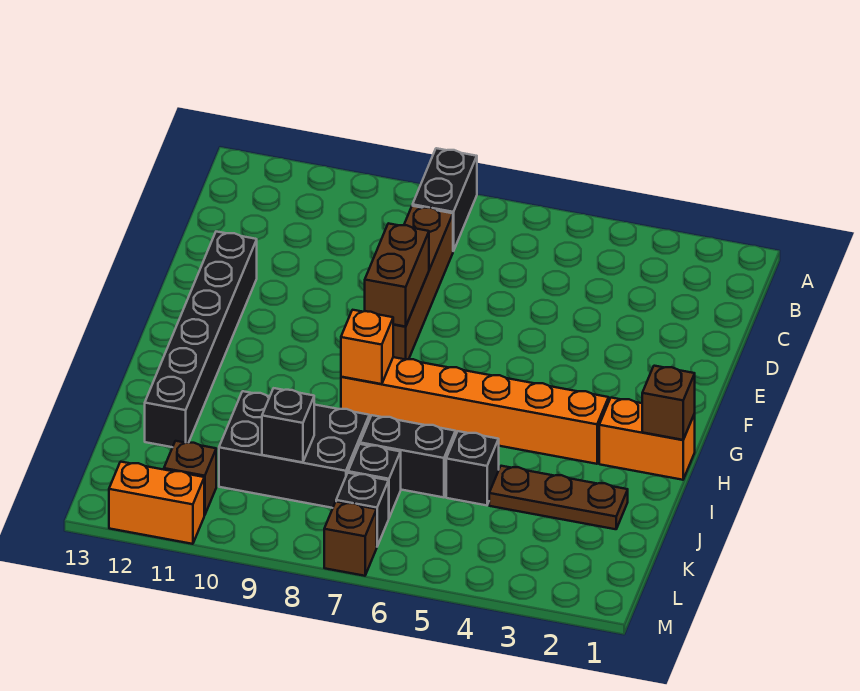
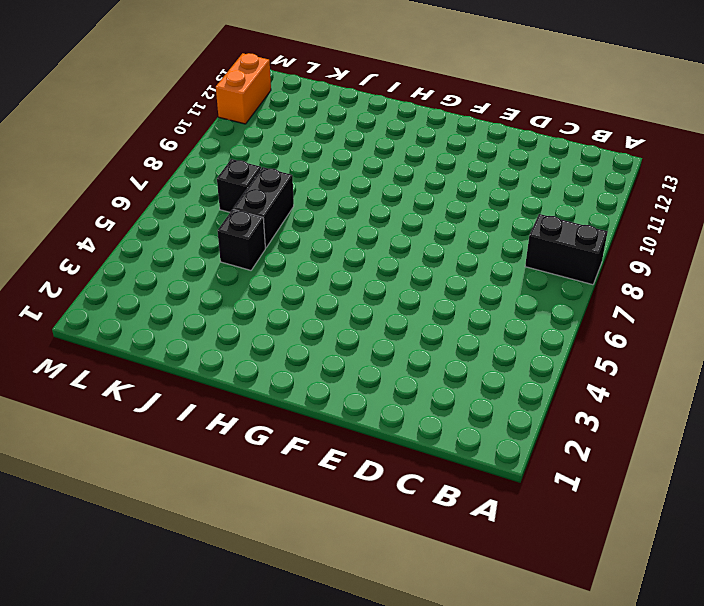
none -> brown brick C8:F8 level 1
none -> black brick E12:J12 level 1
none -> orange brick H1:H2 level 1

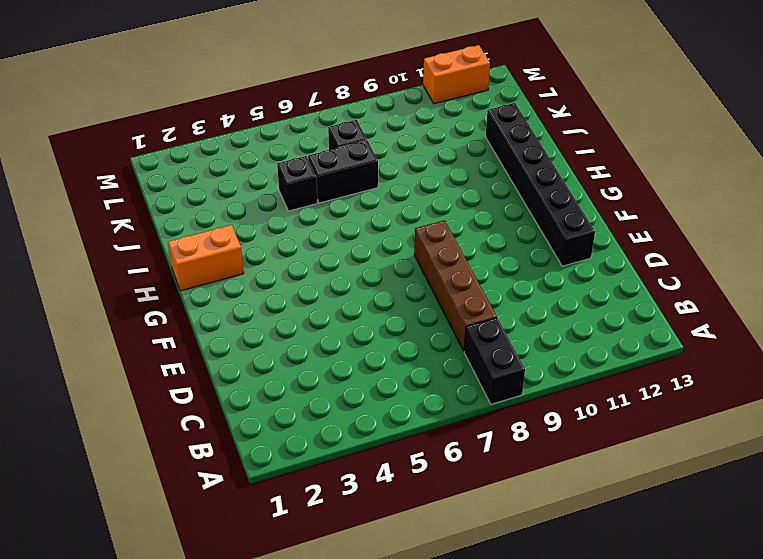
none -> orange brick H3:H8 level 1
none -> brown plate J2:J4 level 1
none -> black brick J8:K10 level 1

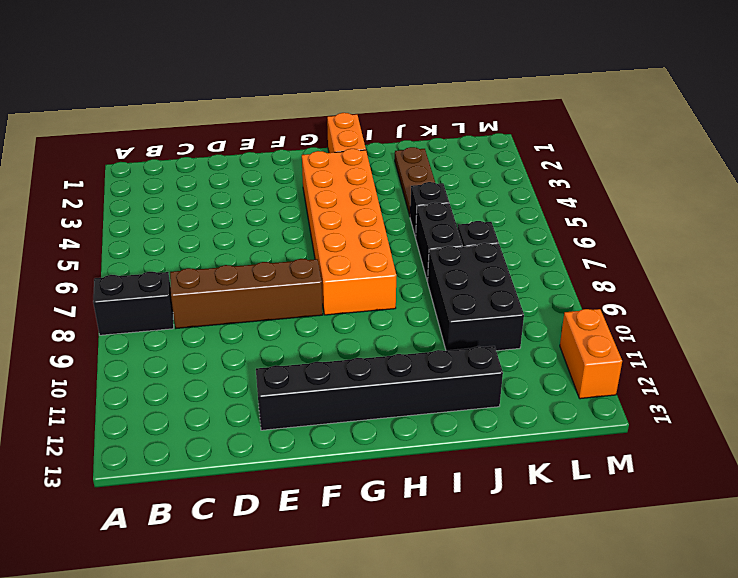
orange brick G3:H8 level 1 -> orange brick H3:H8 level 1
none -> black brick L7 level 1
none -> brown brick L11 level 1
none -> brown brick M7 level 1

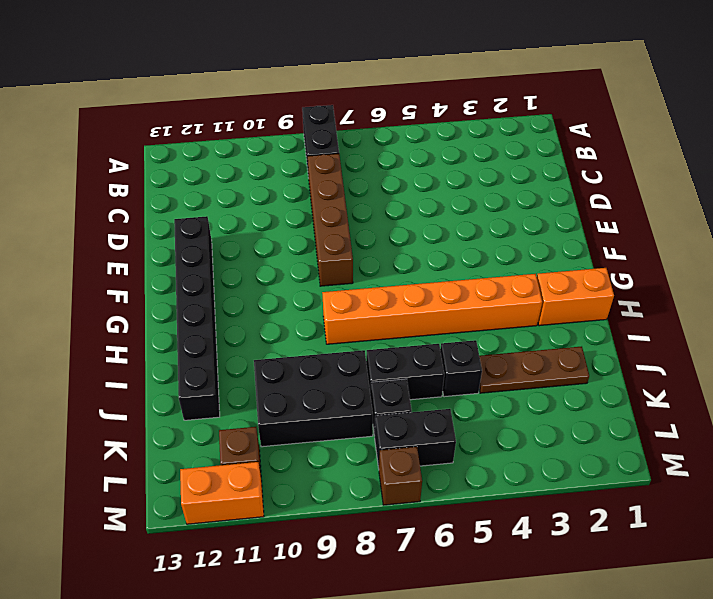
black brick L6:L7 level 1 -> black brick L7 level 1
none -> brown brick E8:F8 level 2
none -> brown brick H1 level 2
none -> orange brick H8 level 2

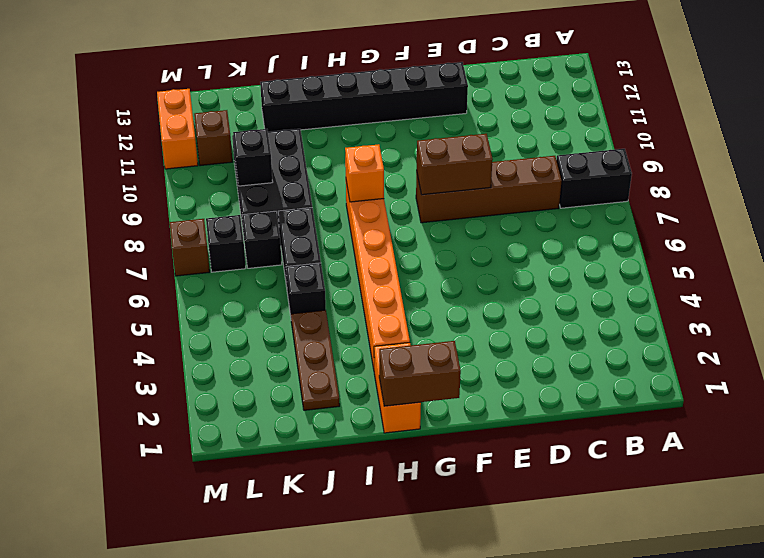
brown brick G1:H1 level 2 -> brown brick H1 level 2

